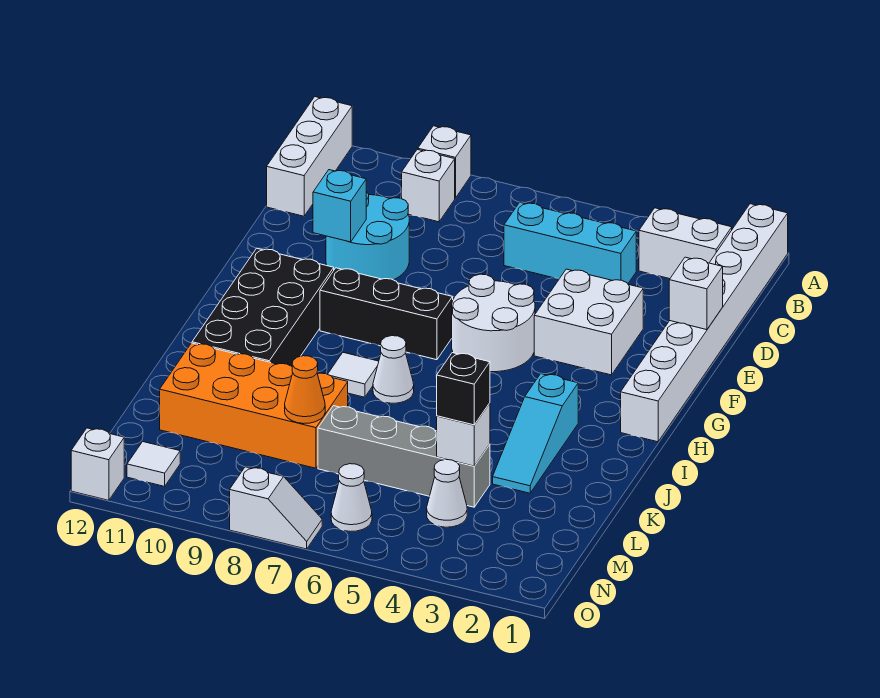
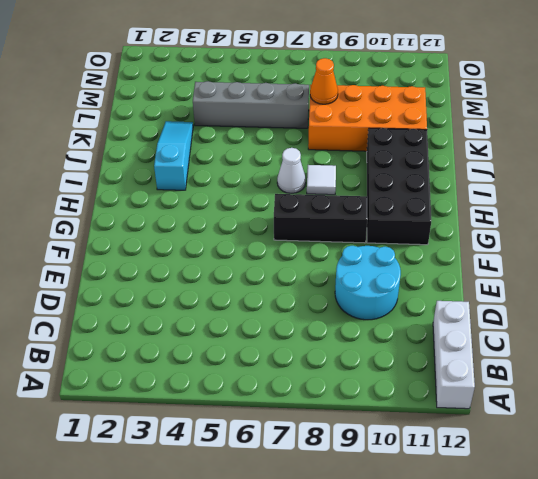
none -> white brick A1:H1 level 1
none -> white brick A9 level 1
none -> white brick B2:B3 level 1

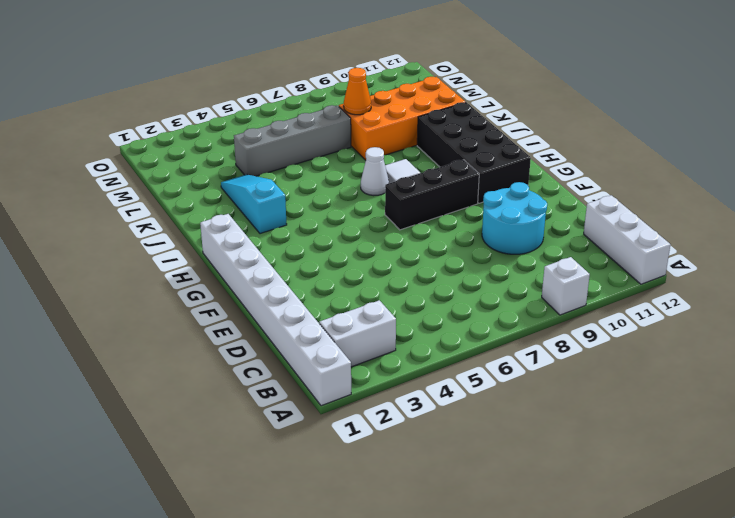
none -> white brick B9 level 1
none -> cyan brick C4:C6 level 1
none -> white brick E3:F4 level 1

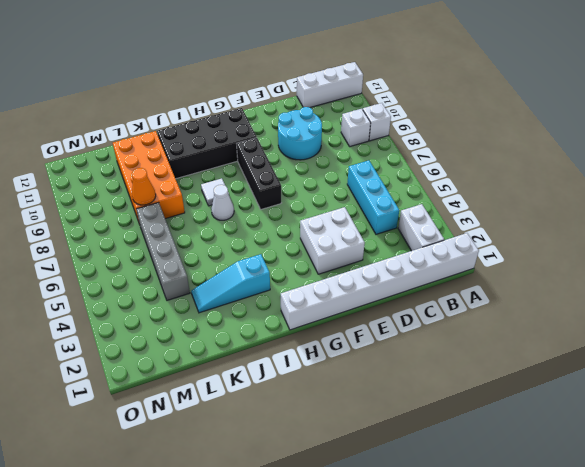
none -> white round brick F5:G6 level 1
none -> white cone M4 level 1
none -> white cone N6 level 1

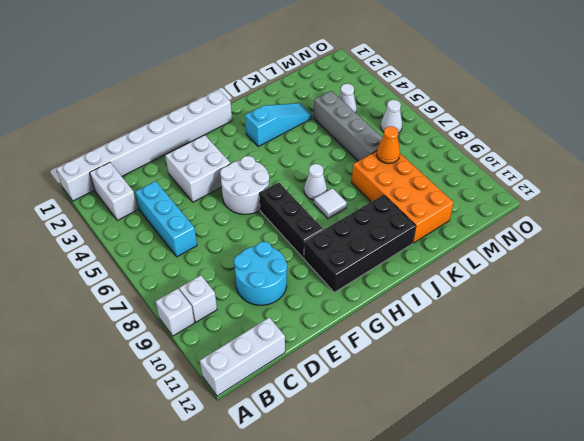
none -> white tile N11 level 1
none -> white slope O7:O8 level 1 top 8
none -> white brick O12 level 1

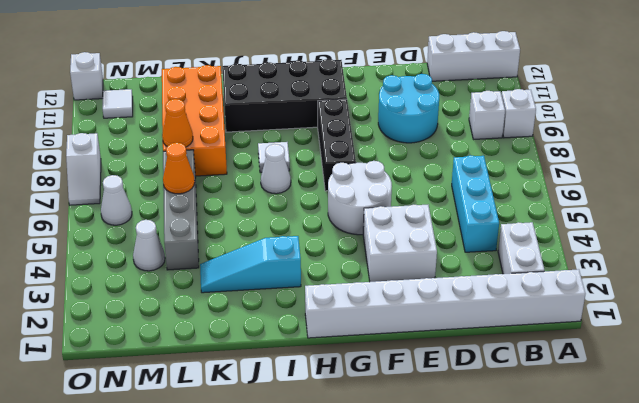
orange cone L6 level 2 -> none
none -> white brick E1 level 2
none -> cyan brick E10 level 2
none -> white brick L4 level 2

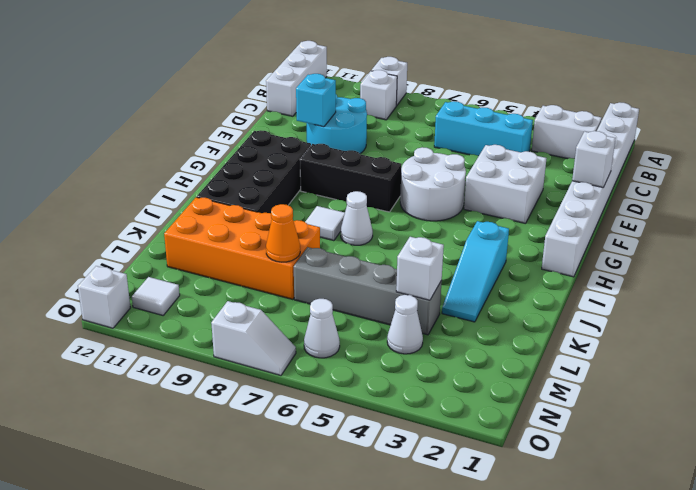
none -> black brick L4 level 3

